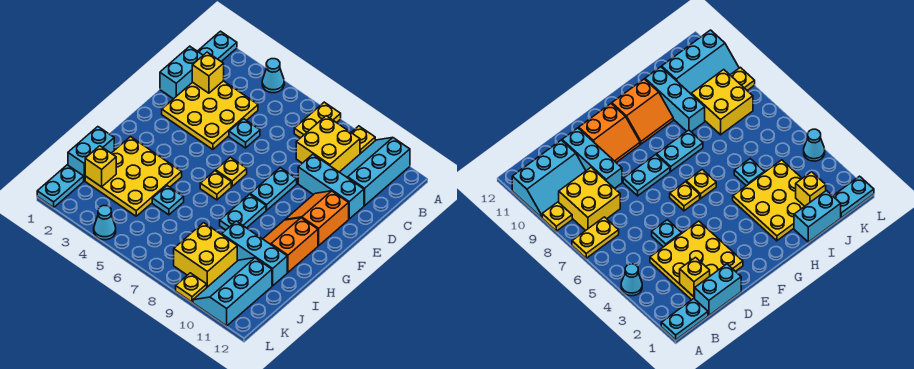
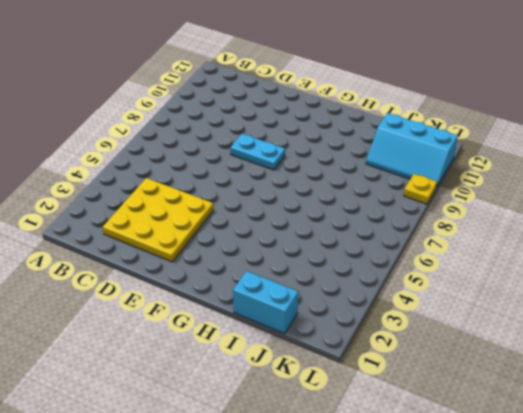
none -> cyan plate A1:B1 level 1
none -> cyan cone A4 level 1
none -> yellow plate A7:B7 level 1

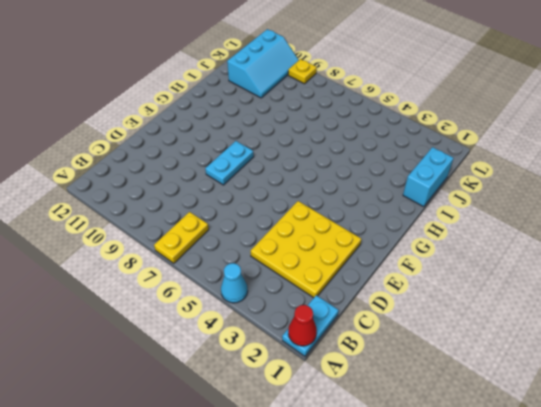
red cone A1 level 2 -> none
none -> yellow plate A9 level 1
none -> cyan slope A10:C11 level 1 top 11
none -> yellow brick B8:C9 level 1

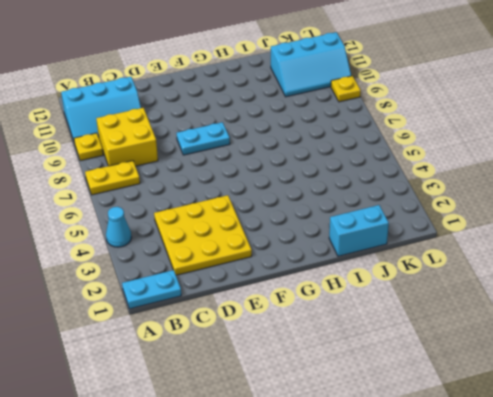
none -> cyan brick C1:D1 level 1
none -> cyan plate D5 level 1
none -> cyan brick D9:D11 level 1

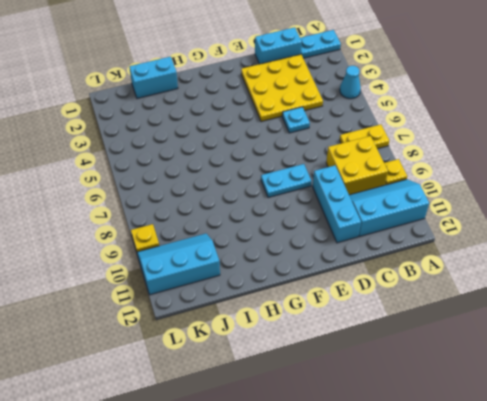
none -> orange slope E10:F11 level 1 top 11
none -> yellow plate F6 level 1
none -> yellow plate G6 level 1

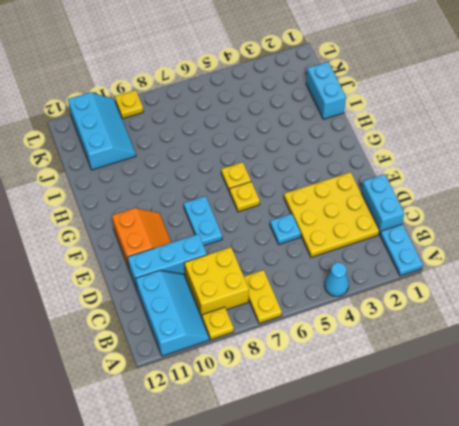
none -> cyan plate G8:H8 level 1
none -> orange slope G10:H11 level 1 top 11
none -> yellow plate H2:J4 level 1

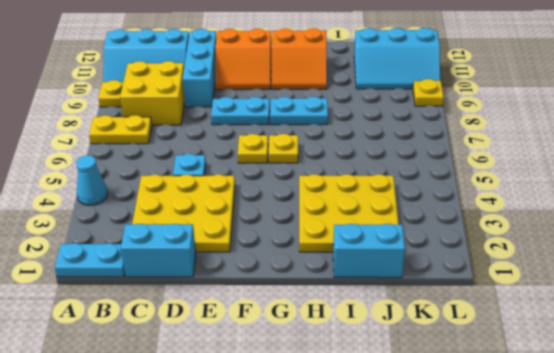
none -> cyan plate I5 level 1
none -> cyan brick I9:I11 level 1
none -> yellow brick J8:K9 level 1

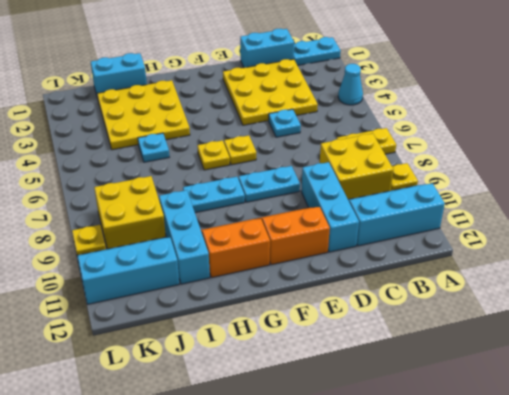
none -> cyan plate K1:L1 level 1
none -> cyan cone L4 level 1
none -> yellow brick C2 level 2

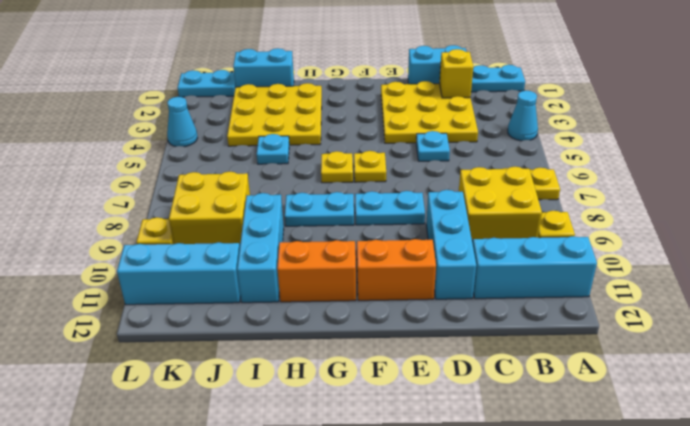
none -> yellow brick J2 level 2

